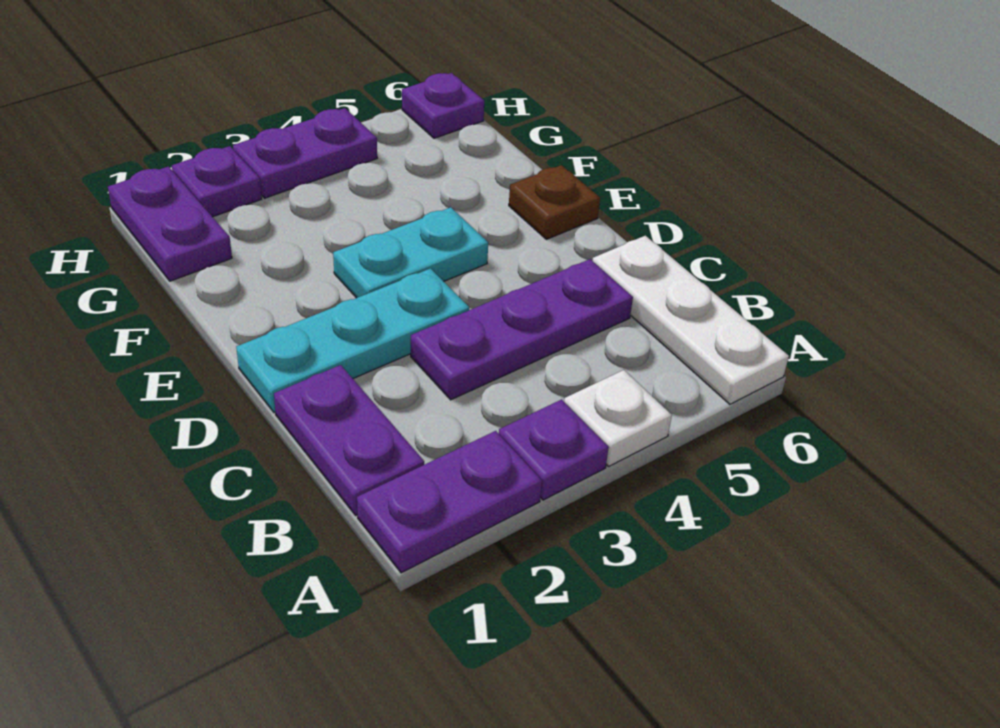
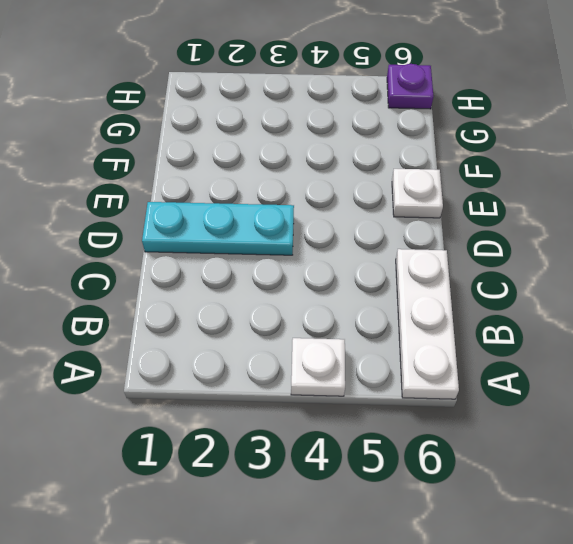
white plate E6 level 1 -> brown plate E6 level 1
none -> purple plate A1:A2 level 1
none -> purple plate A3 level 1
none -> purple plate B1:C1 level 1

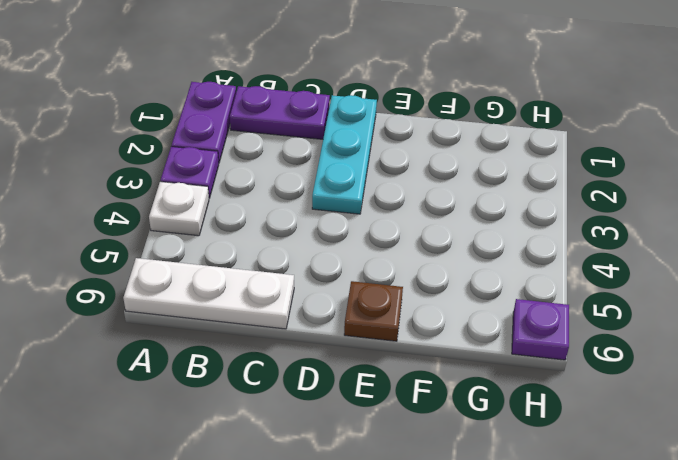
none -> purple plate C3:C5 level 1
none -> cyan plate E3:E4 level 1
none -> purple plate G1:H1 level 1

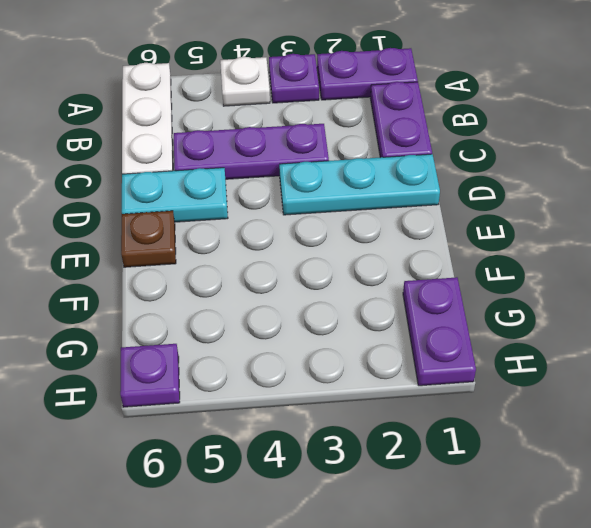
cyan plate D5:D6 level 1 -> cyan plate E3:E4 level 1
none -> purple plate H2 level 1
none -> purple plate H3:H4 level 1

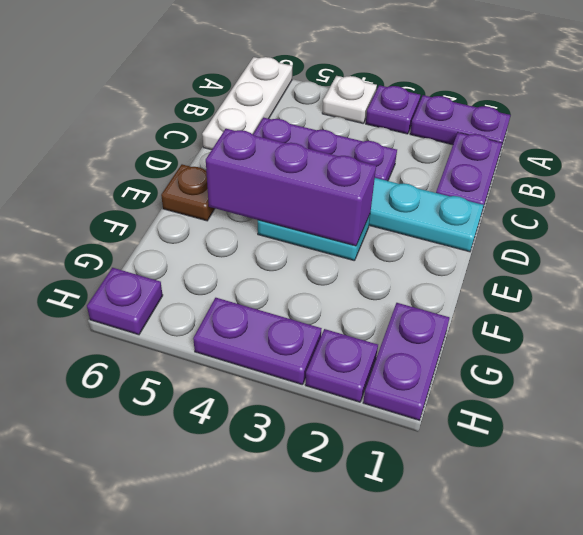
purple brick E3:E5 level 2 -> none

